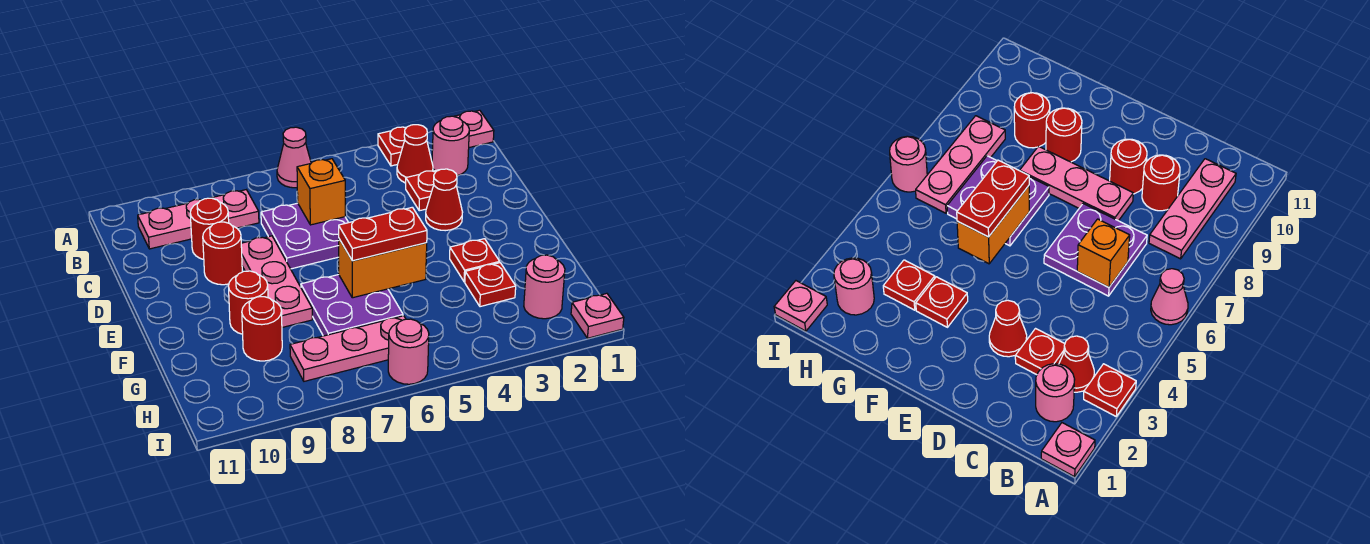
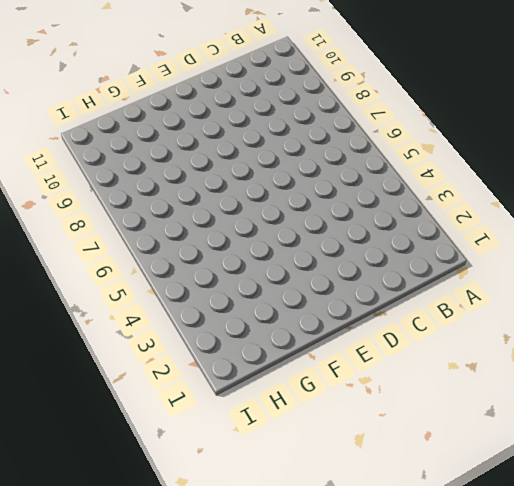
none -> pink plate A1 level 1
none -> red plate A3 level 1
none -> pink cone A6 level 1

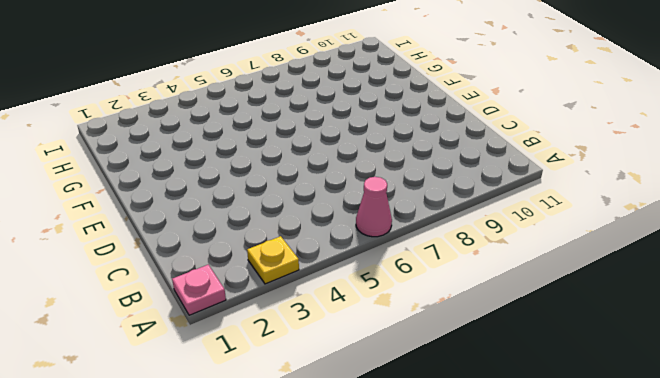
yellow plate A3 level 1 -> red plate A3 level 1
none -> pink round brick B2 level 1
none -> red cone B3 level 1
none -> pink plate B8:B10 level 1

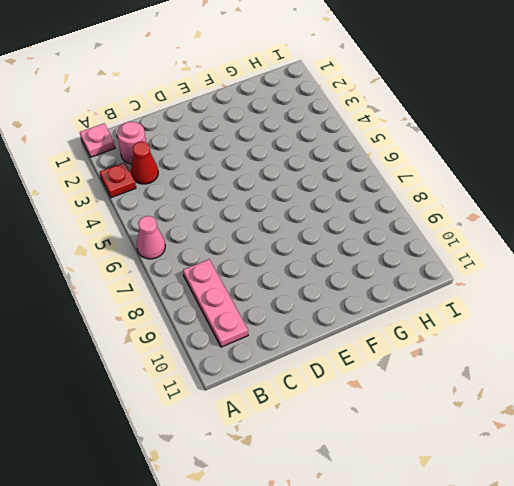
none -> red plate C3 level 1
none -> purple plate C6:D7 level 1
none -> red round brick C9 level 1

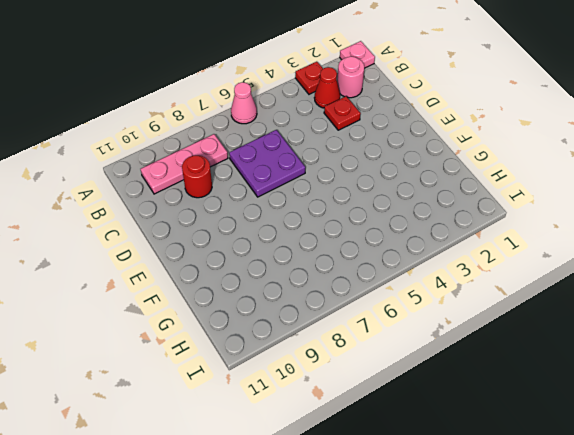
none -> red cone D3 level 1
none -> pink plate D8:F8 level 1
none -> red round brick D9 level 1

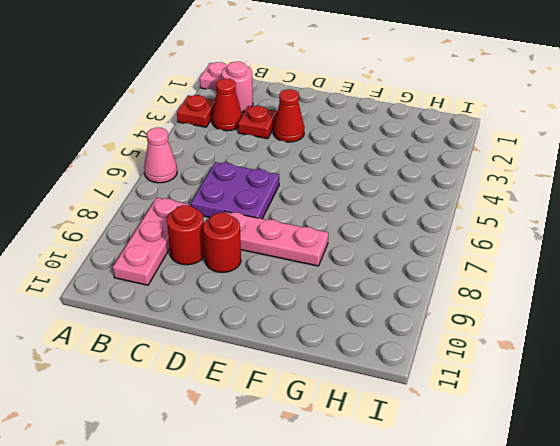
none -> red plate F3 level 1
none -> purple plate F6:G7 level 1
none -> red round brick F9 level 1

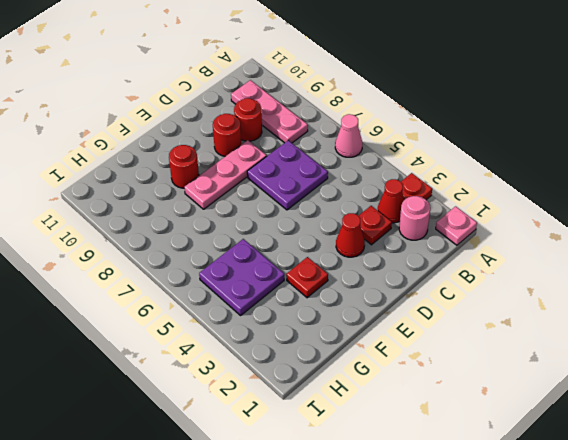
purple plate G4:H5 level 1 -> purple plate F6:G7 level 1
none -> red plate G3 level 1
none -> red round brick G9 level 1
none -> pink round brick H2 level 1

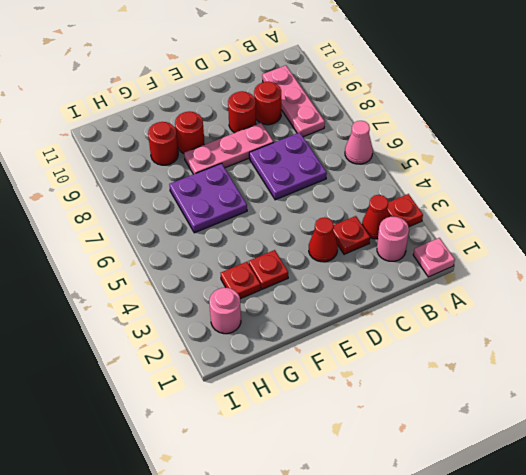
none -> pink plate H6:H8 level 1
none -> pink plate I1 level 1
none -> pink round brick I6 level 1

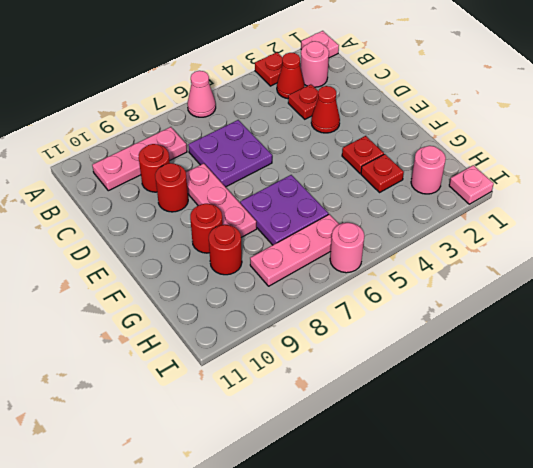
none -> orange brick C6 level 2
none -> orange brick F5:F6 level 2
none -> red plate F5:F6 level 3

